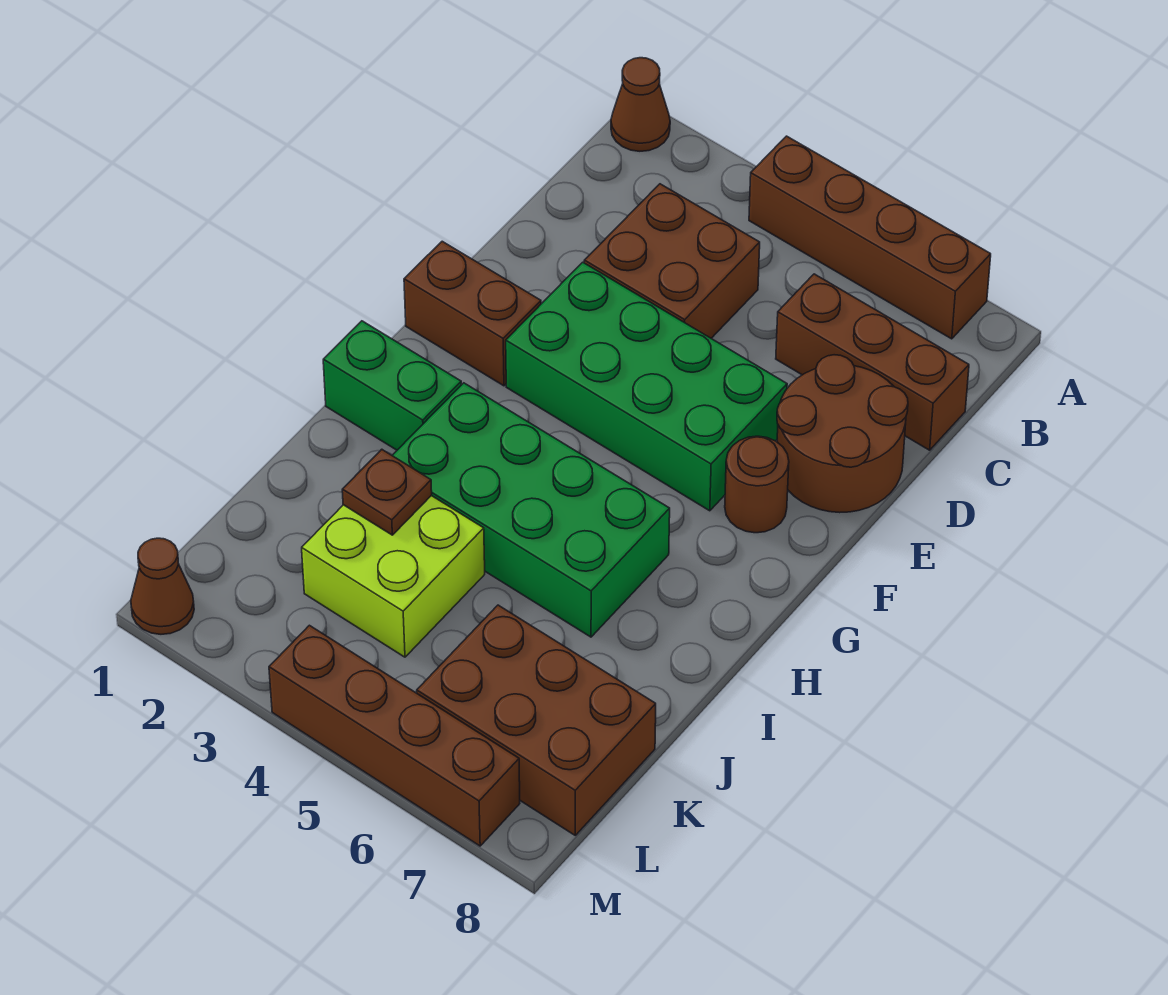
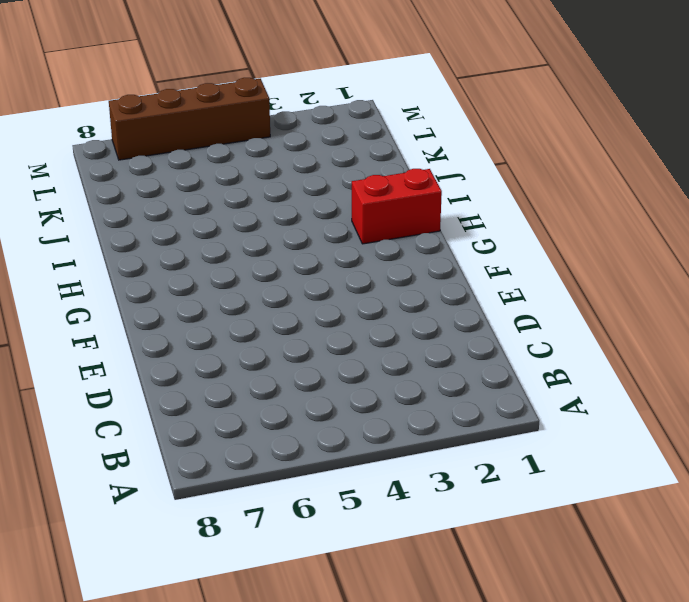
red brick H1:H2 level 1 -> green brick H1:H2 level 1
none -> brown cone A1 level 1
none -> brown brick A4:A7 level 1
none -> brown brick C3:D4 level 1

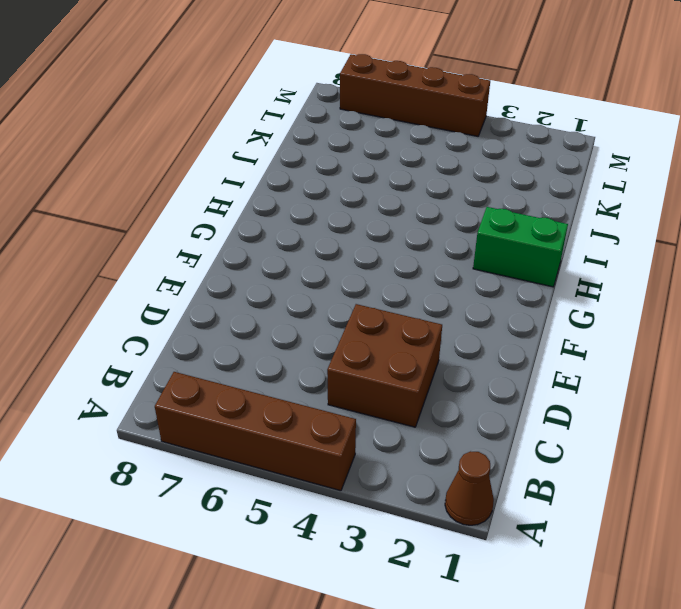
none -> brown brick C6:C8 level 1
none -> brown round brick D7:E8 level 1
none -> green brick E3:F6 level 1

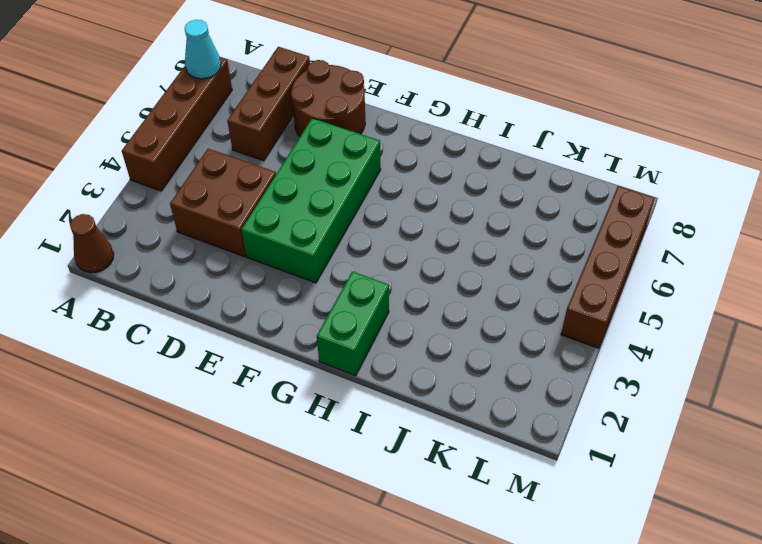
cyan cone A7 level 2 -> none
none -> brown brick F1:F2 level 1
none -> brown round brick F7 level 1
none -> green brick H3:I6 level 1

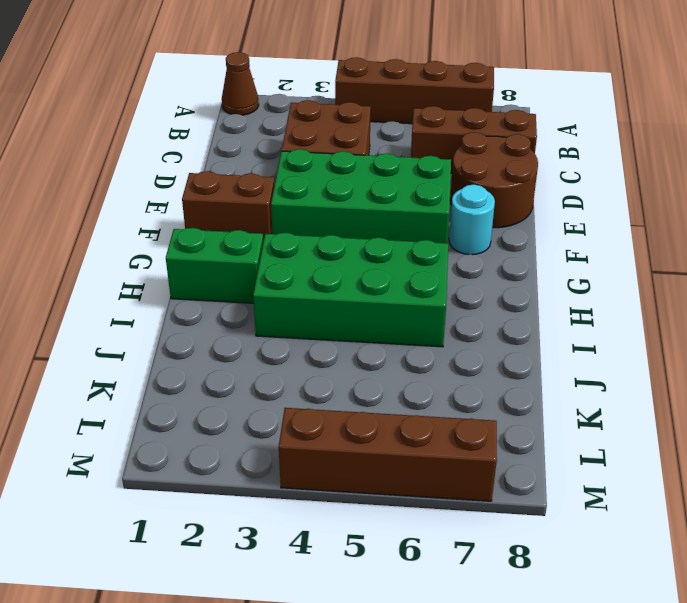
cyan round brick F7 level 1 -> brown round brick F7 level 1
none -> lime brick J3:K4 level 1
none -> brown brick K6:L8 level 1
none -> brown cone M1 level 1

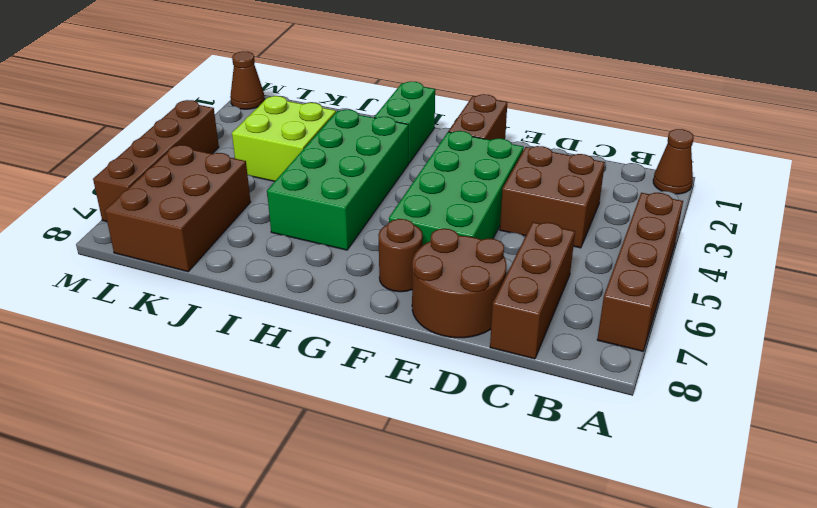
none -> brown plate J3 level 2

